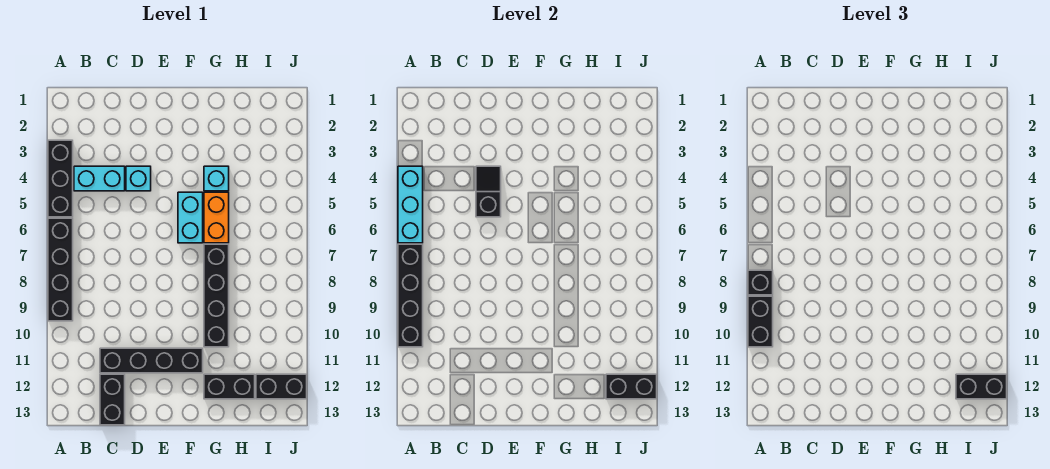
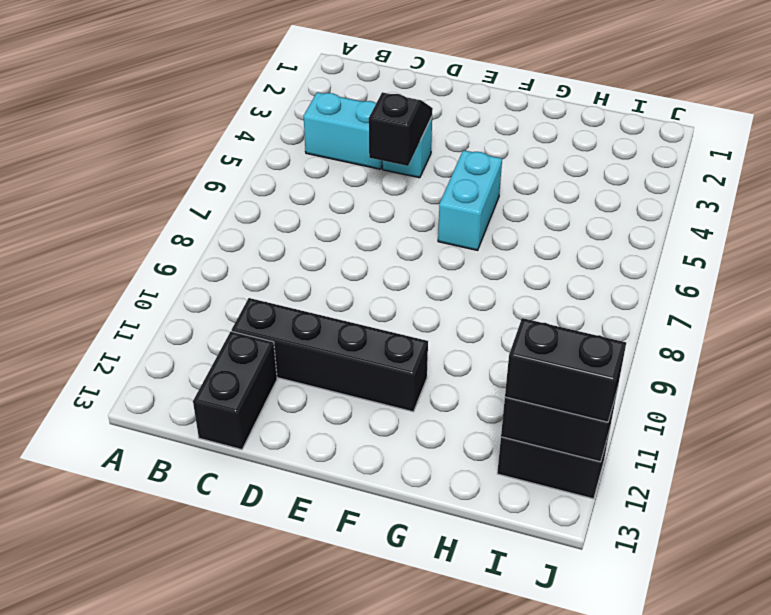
none -> black brick A3:A5 level 1
none -> black brick A6:A9 level 1
none -> cyan brick G4 level 1

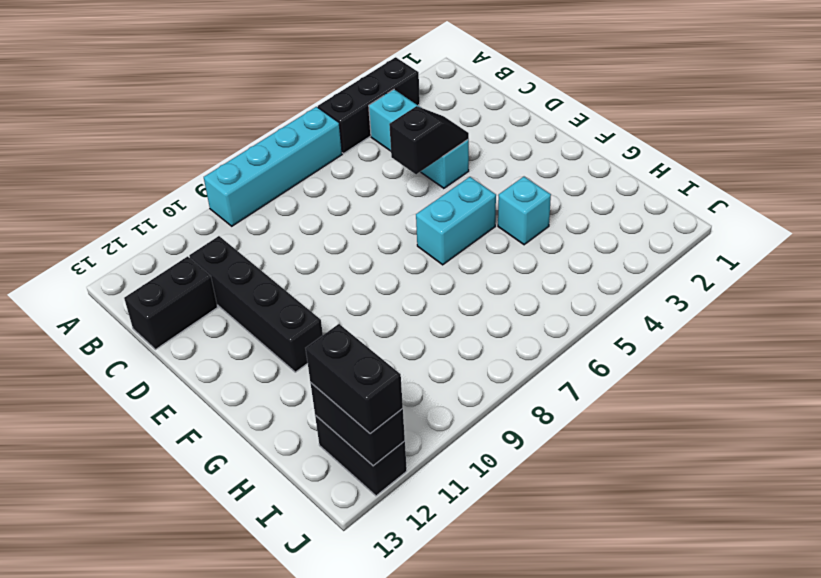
cyan brick A6:A9 level 1 -> black brick A6:A9 level 1
none -> orange brick G5:G6 level 1
none -> black brick G7:G10 level 1
none -> black brick G12:H12 level 1

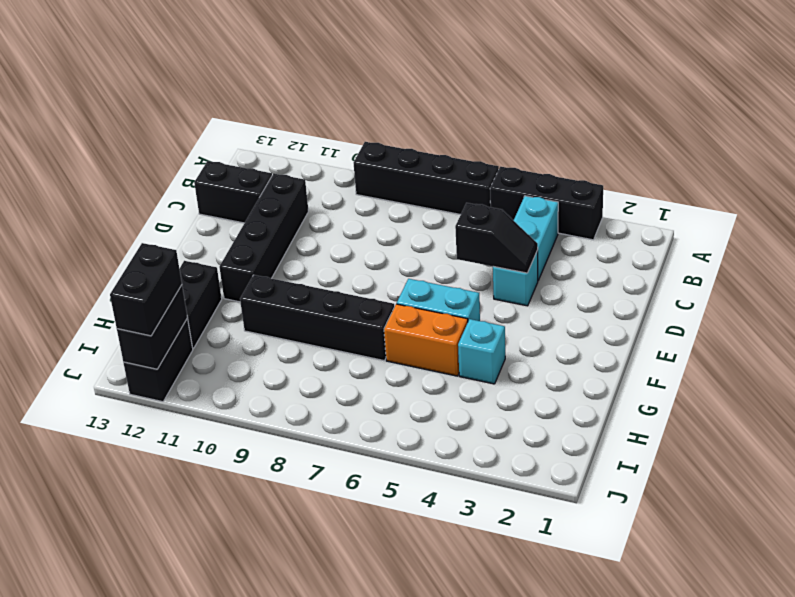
none -> cyan brick A4:A6 level 2
none -> black brick A7:A10 level 2
none -> black brick A8 level 3

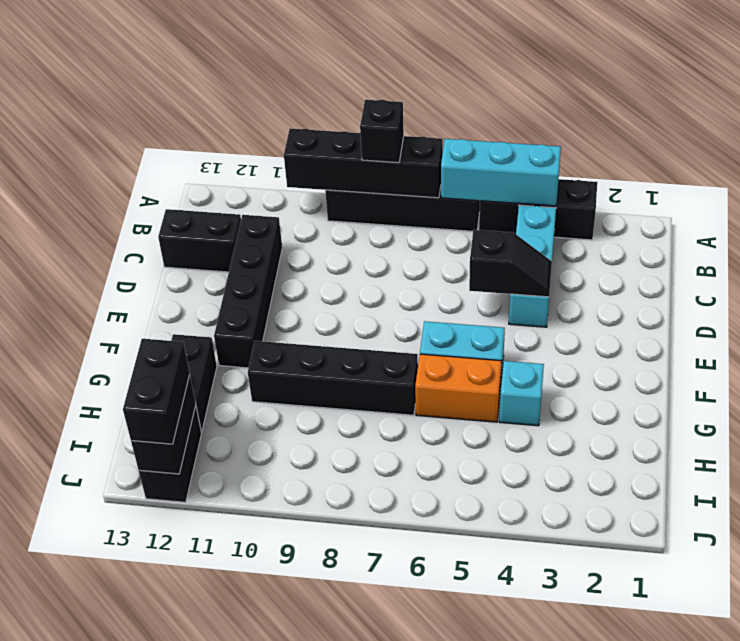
none -> black brick A9:A10 level 3

